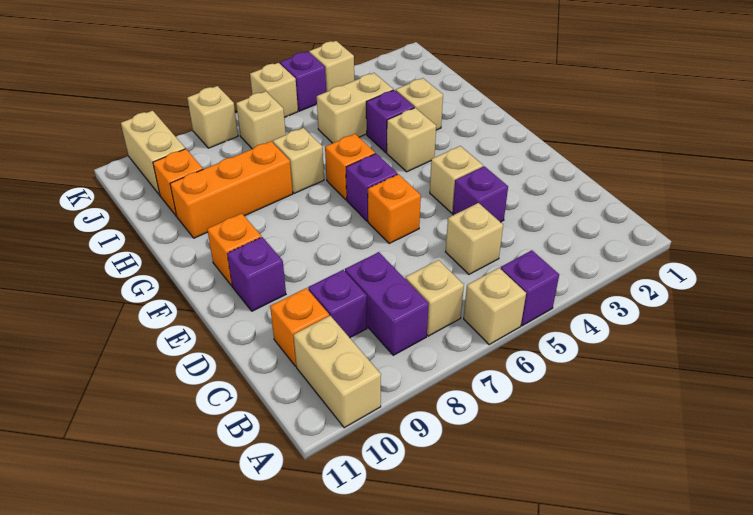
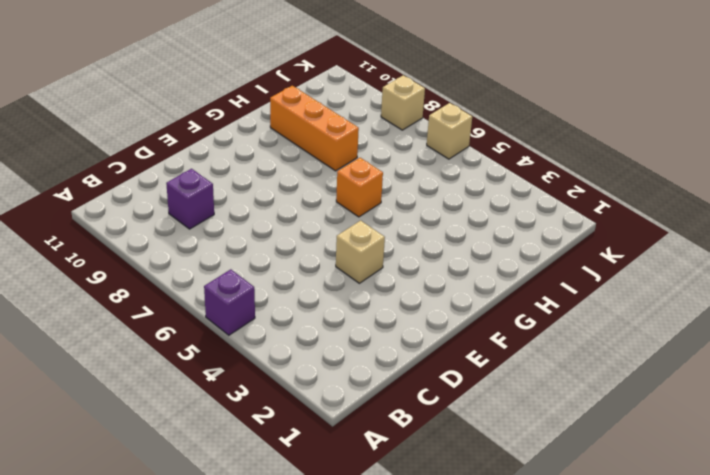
none -> tan brick A6 level 1
none -> tan brick A10:B10 level 1
none -> tan brick B7 level 1

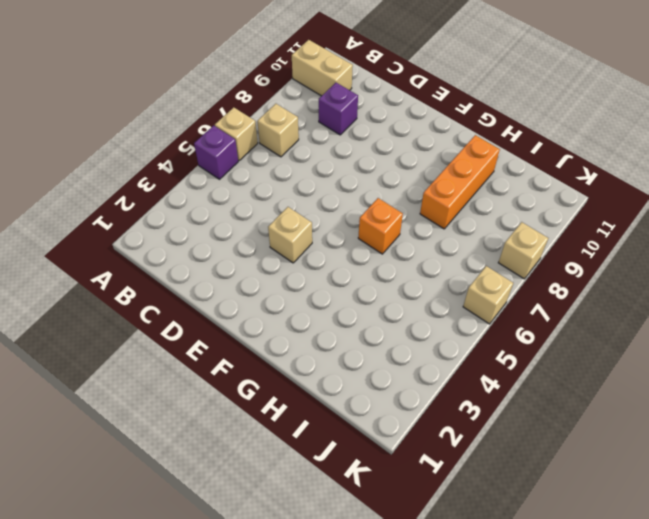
none -> purple brick B8:C8 level 1
none -> tan brick C5 level 1
none -> orange brick C10 level 1

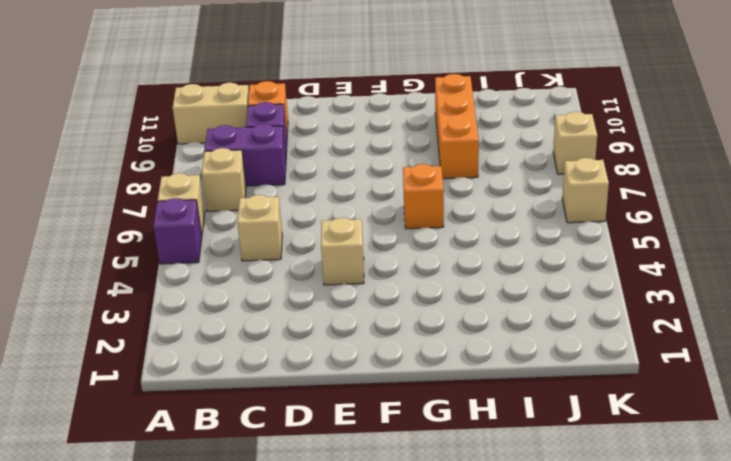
none -> purple brick D4 level 1
none -> orange brick E6 level 1
none -> purple brick E10 level 1

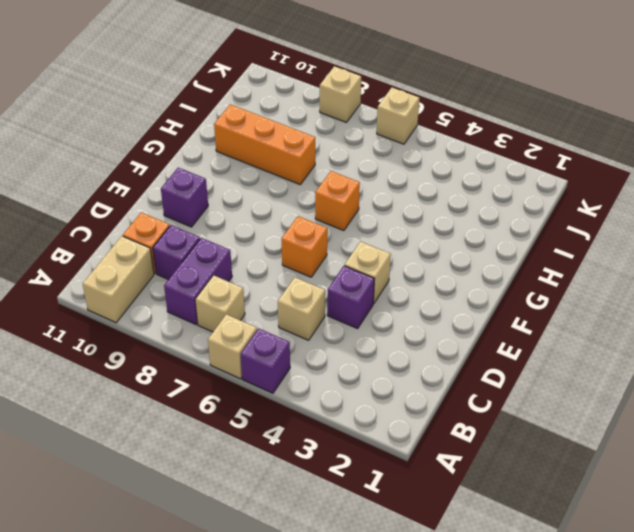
none -> purple brick F6 level 1
none -> orange brick F10 level 1
none -> tan brick G4 level 1

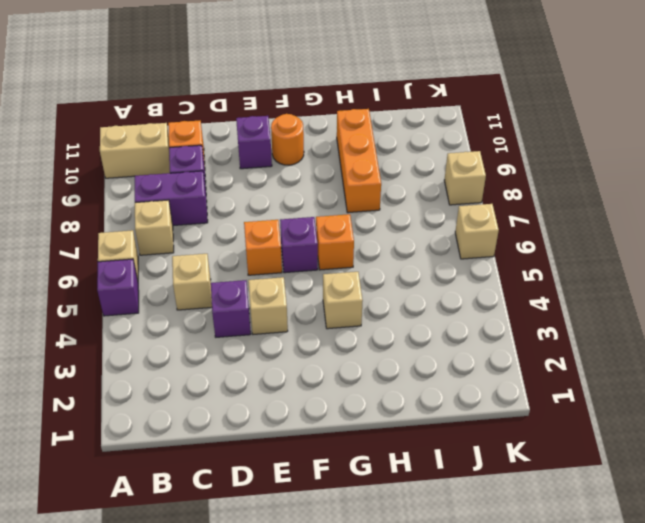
orange round brick F10 level 1 -> orange brick F10 level 1
none -> tan brick H3 level 1
none -> purple brick H4 level 1
none -> tan brick H7 level 1

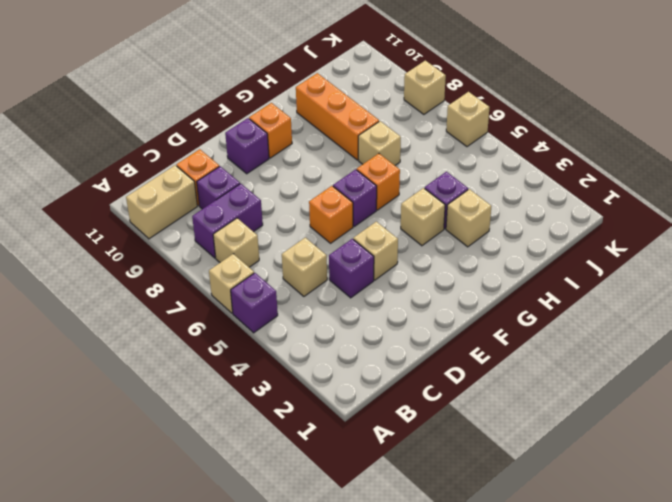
none -> tan brick I4:I5 level 1
none -> orange brick I10 level 1
none -> tan brick J7 level 1

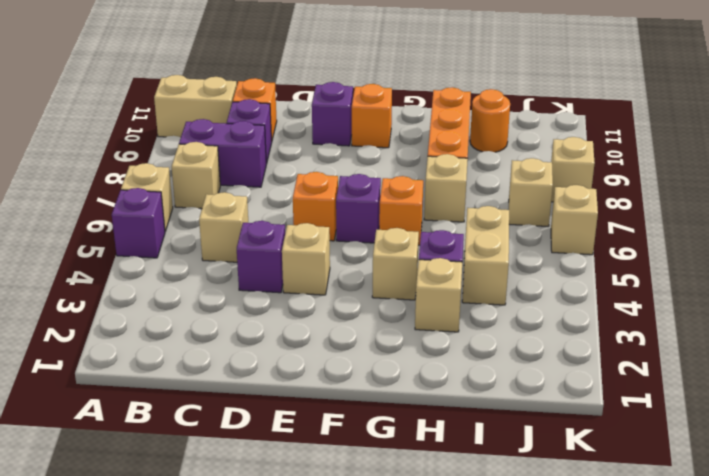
orange round brick I10 level 1 -> orange brick I10 level 1
none -> tan brick J10:K10 level 1
none -> tan brick K4 level 1
none -> purple brick K5 level 1

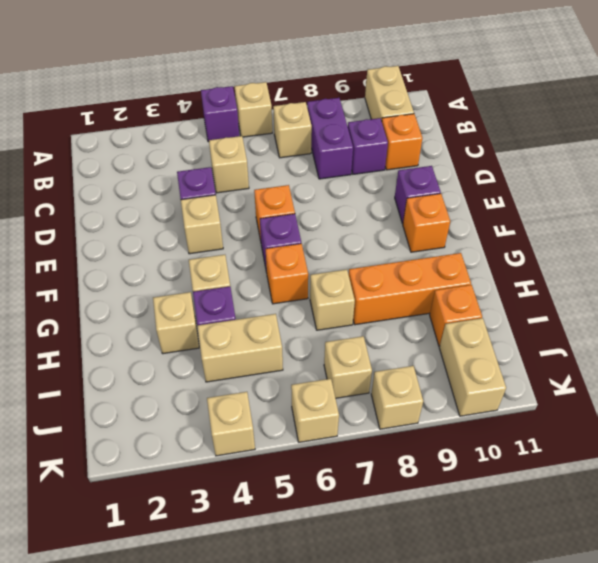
none -> purple brick K5 level 1

